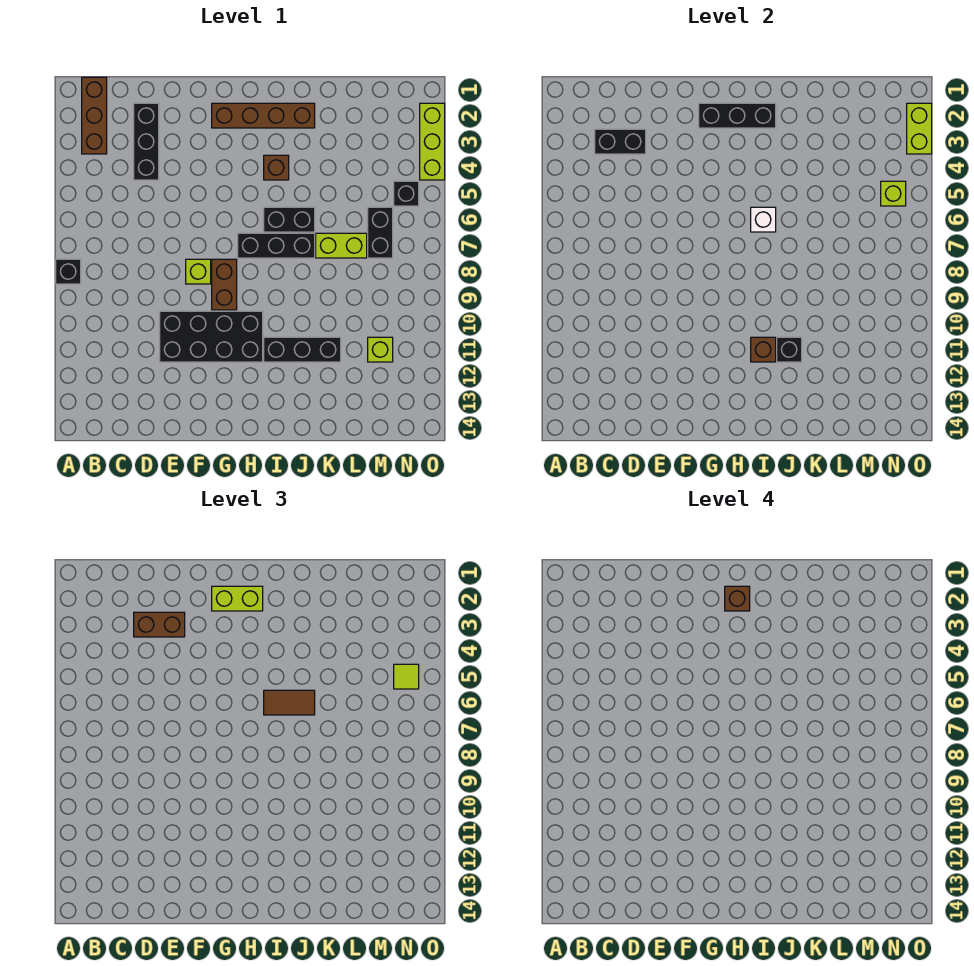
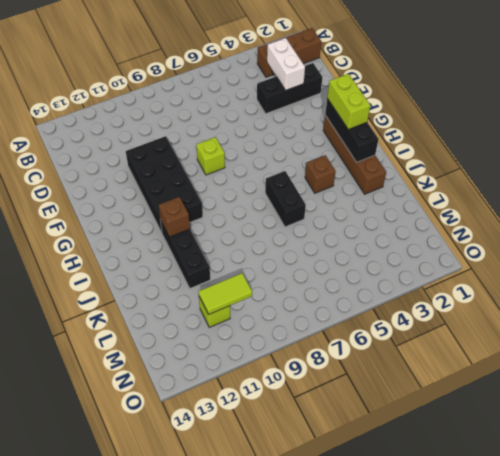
white brick C3:D3 level 2 -> black brick C3:D3 level 2
lime tile M10:M11 level 2 -> none
none -> black brick A8 level 1
none -> brown brick G8:G9 level 1
none -> black brick H7:J7 level 1

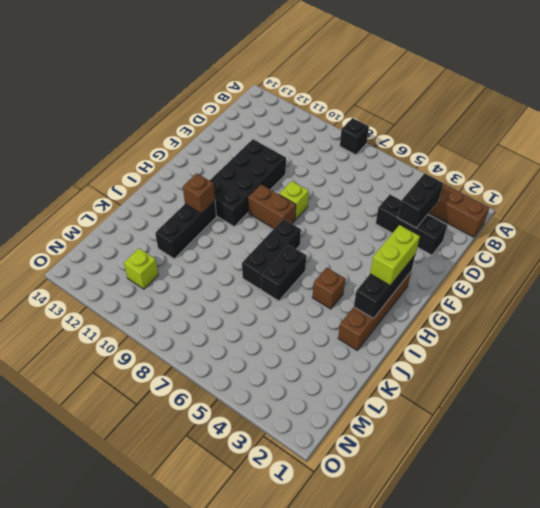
none -> lime brick K7:L7 level 1
none -> black brick M6:M7 level 1
none -> black brick N5 level 1

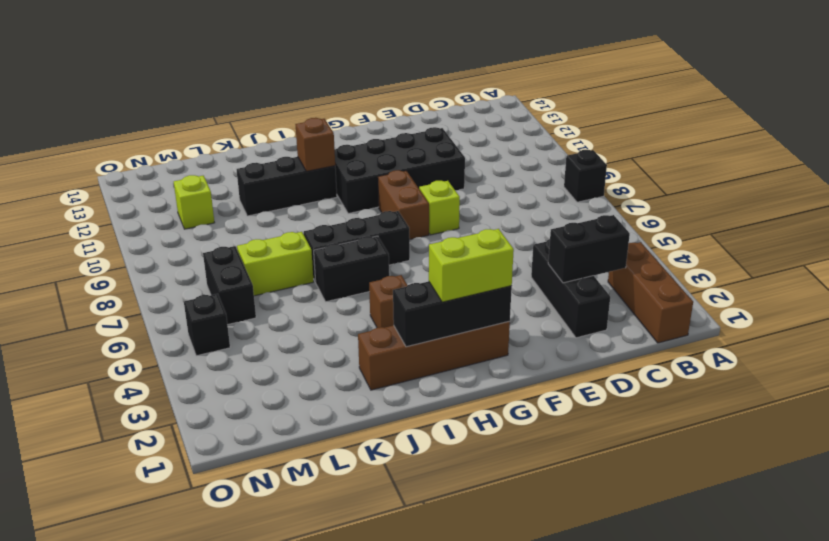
none -> lime brick O2:O4 level 1
none -> white brick I6 level 2
none -> black brick J11 level 2

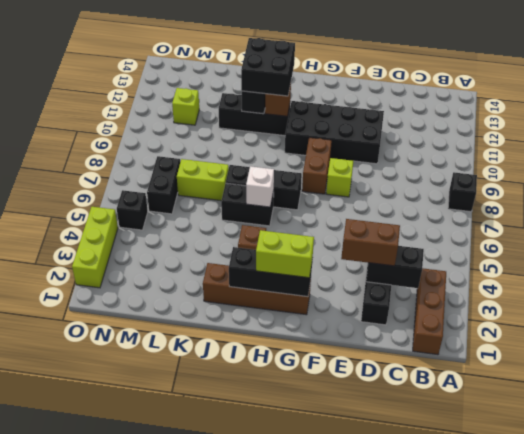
black brick I11:J12 level 3 -> none
none -> lime brick N5 level 2
none -> lime brick O2:O3 level 2
none -> brown tile I6:J6 level 3

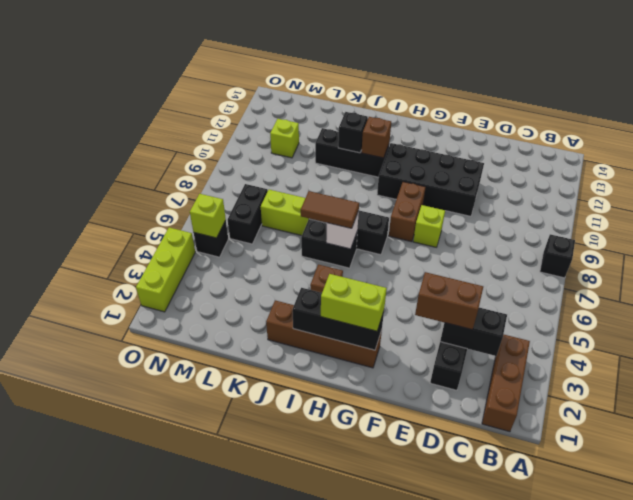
none -> lime brick O2:O3 level 2
none -> lime tile N5 level 3
none -> brown brick H2 level 4

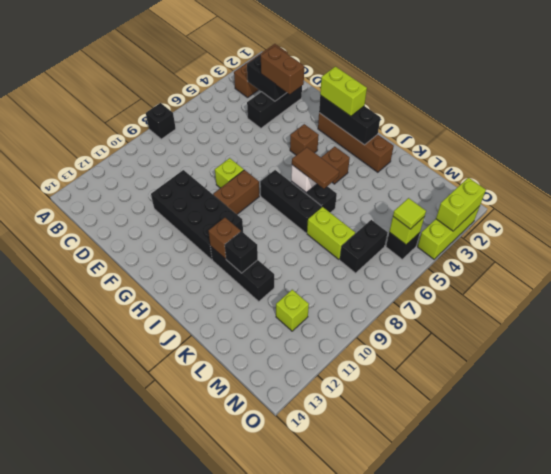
brown brick G4 level 1 -> brown brick H2 level 4

